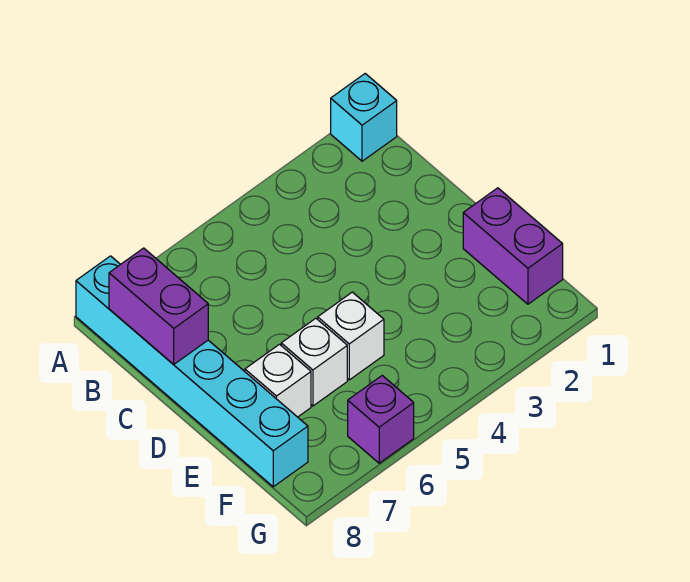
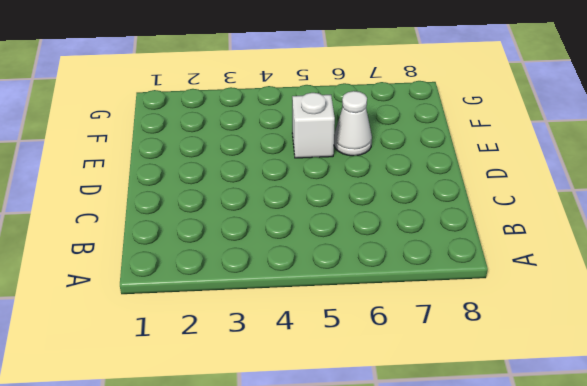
white cone E6 level 1 -> white brick E6 level 1
none -> cyan brick A1 level 1
none -> cyan brick A8:F8 level 1

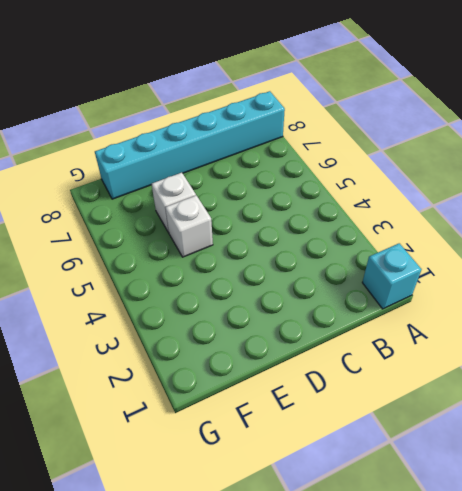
none -> purple brick E1:F1 level 1
none -> white brick E7 level 1

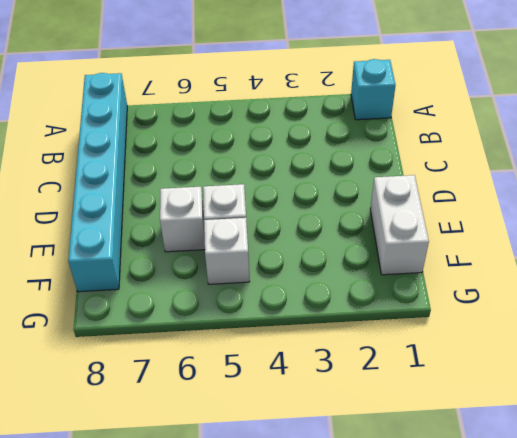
white brick E1:F1 level 1 -> purple brick E1:F1 level 1
white brick F5 level 1 -> white brick E7 level 1
none -> purple brick G6 level 1
none -> purple brick B8:C8 level 2

